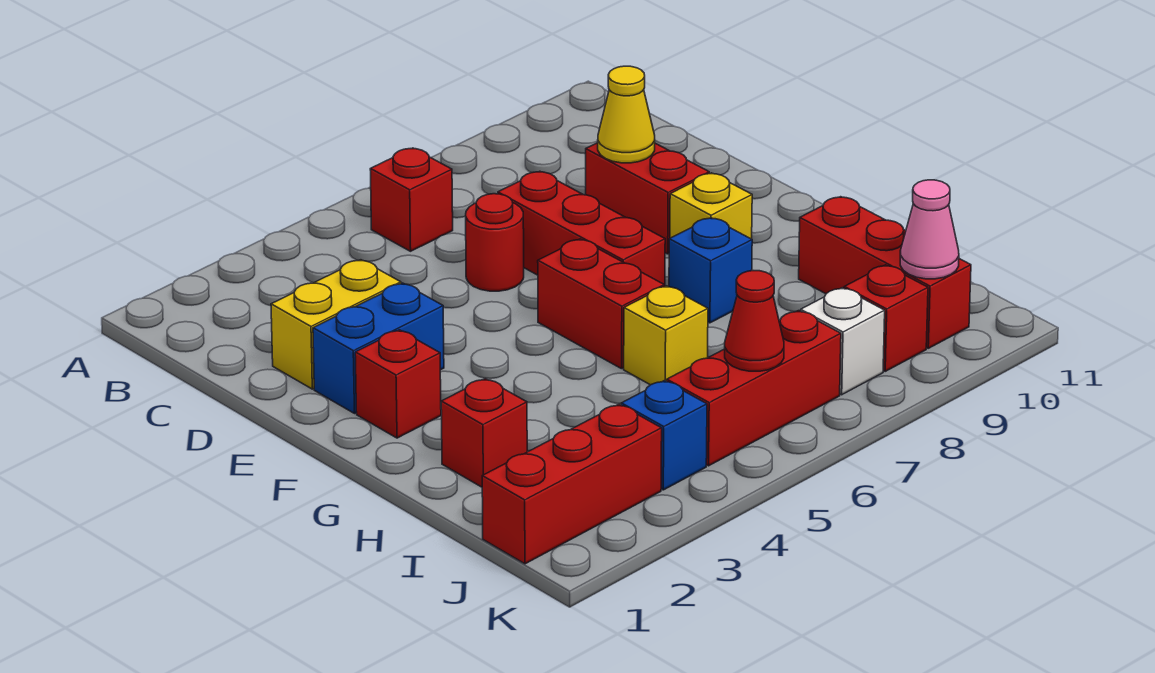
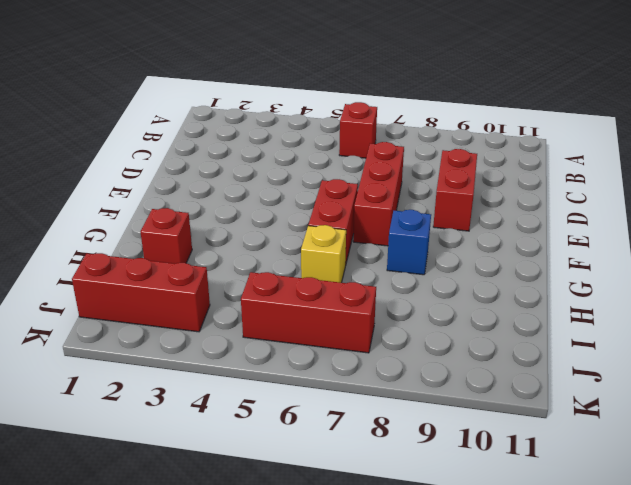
none -> yellow brick D2:D3 level 1
none -> red round brick D6 level 1
none -> blue brick E2:E3 level 1

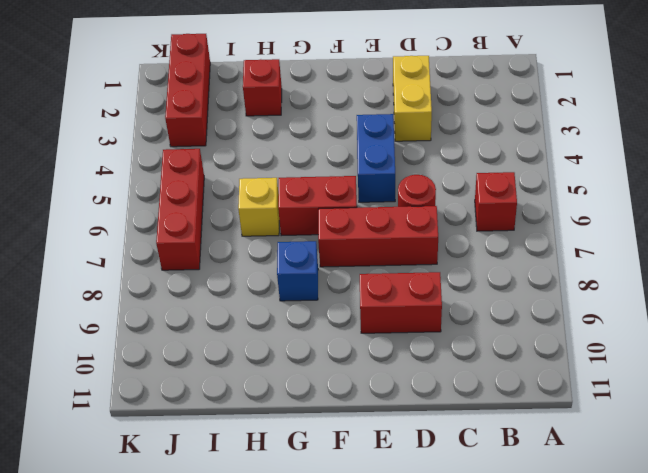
blue brick E4:E5 level 1 -> blue brick E2:E3 level 1
none -> red brick F2 level 1
none -> yellow brick F9 level 1
none -> red brick H10:J10 level 1

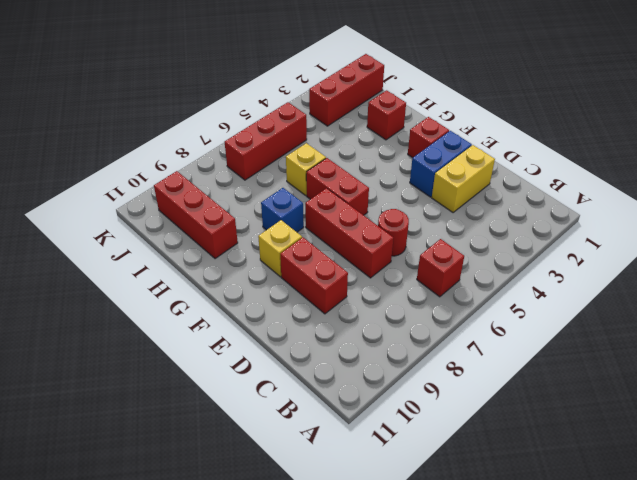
none -> blue brick J4 level 1
none -> white brick J8 level 1
none -> red brick J9 level 1

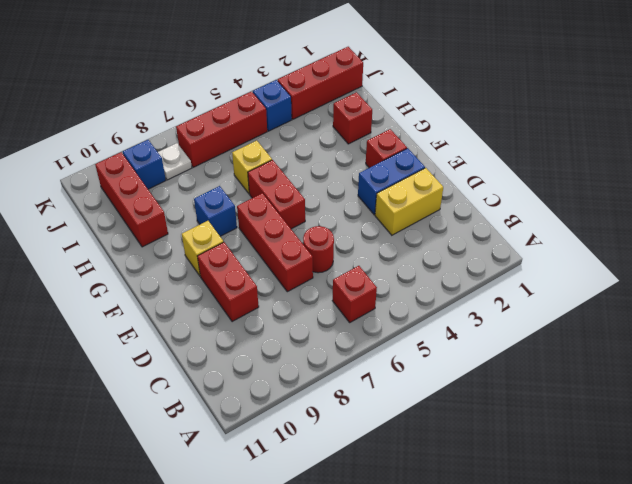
white plate J8 level 1 -> white brick J8 level 1
blue brick J9 level 1 -> red brick J9 level 1
none -> yellow cone D9 level 2
none -> red cone J6 level 2
none -> pink cone J10 level 2

